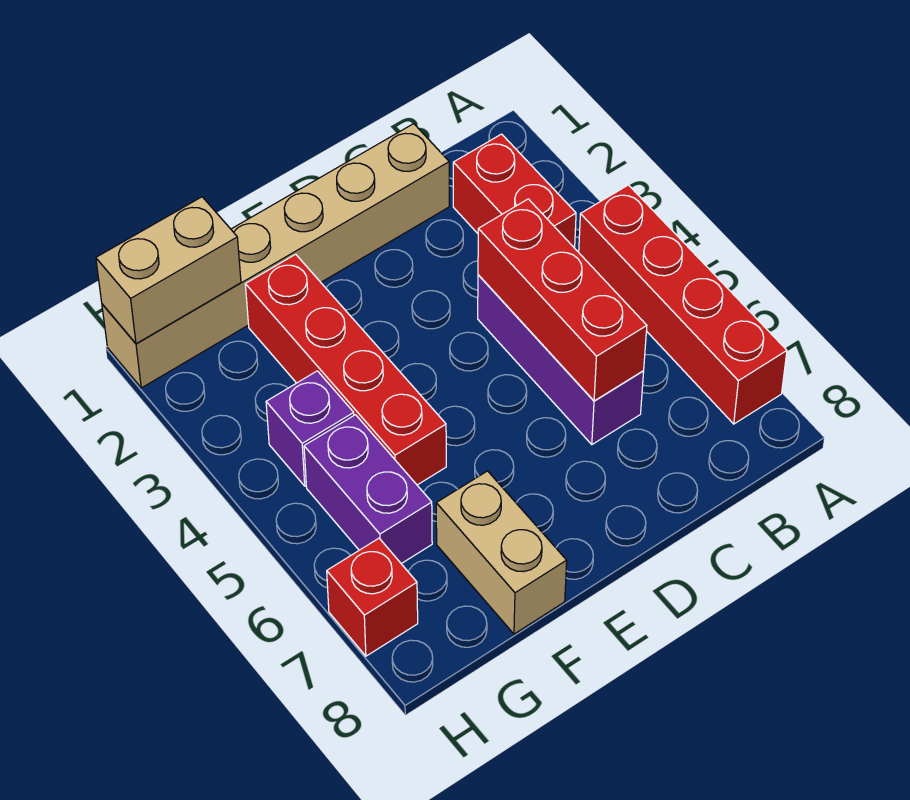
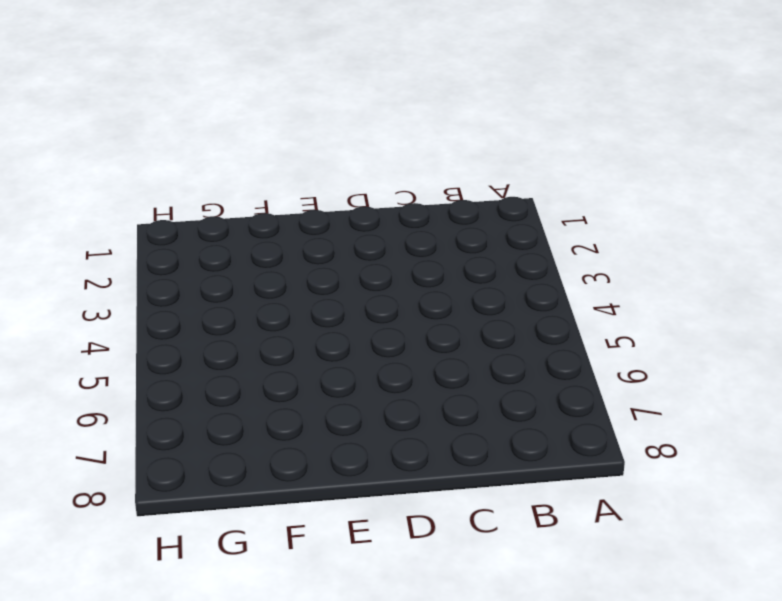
none -> red brick A4:A7 level 1
none -> red brick B2:B3 level 1

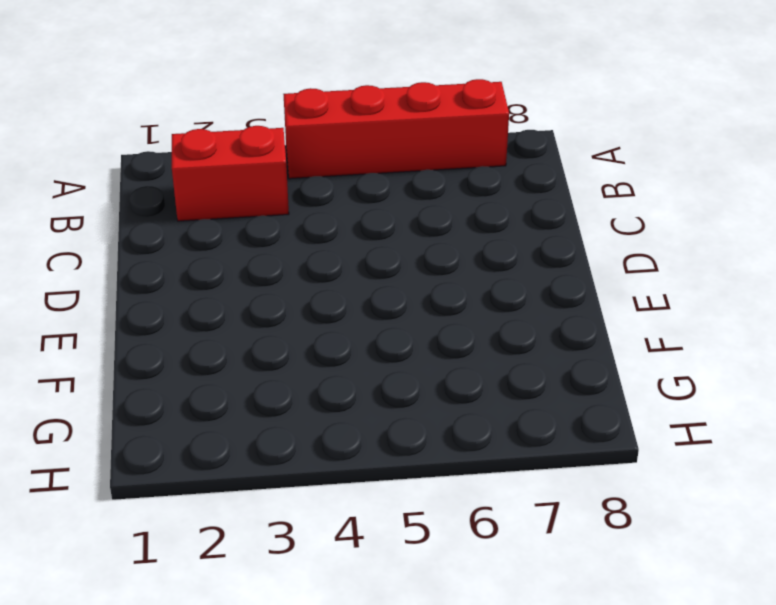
none -> tan brick C1:H1 level 1
none -> purple brick C4:C6 level 1

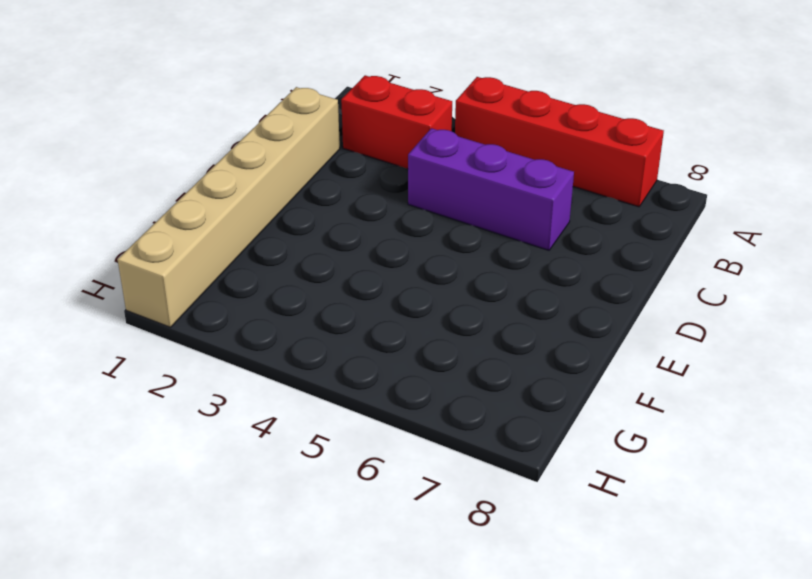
none -> red brick F2:F5 level 1
none -> tan brick F7:F8 level 1

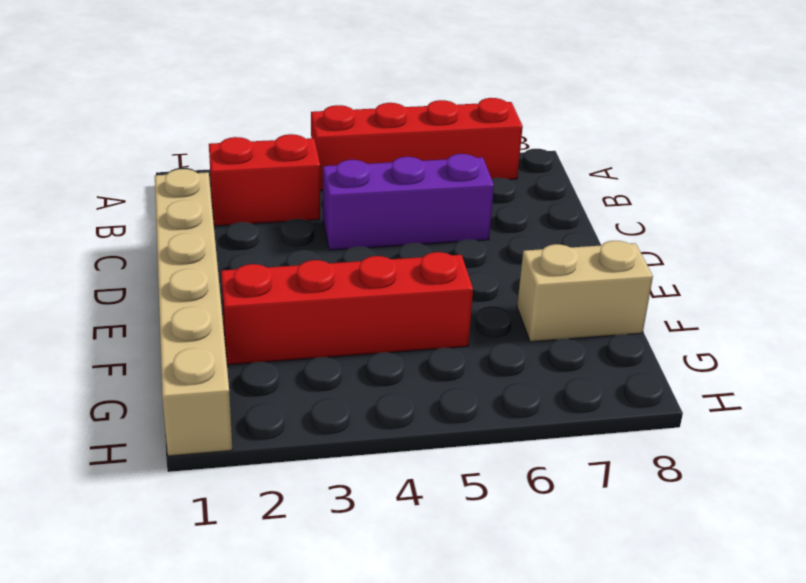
none -> purple brick G4 level 1
none -> purple brick G5:G6 level 1

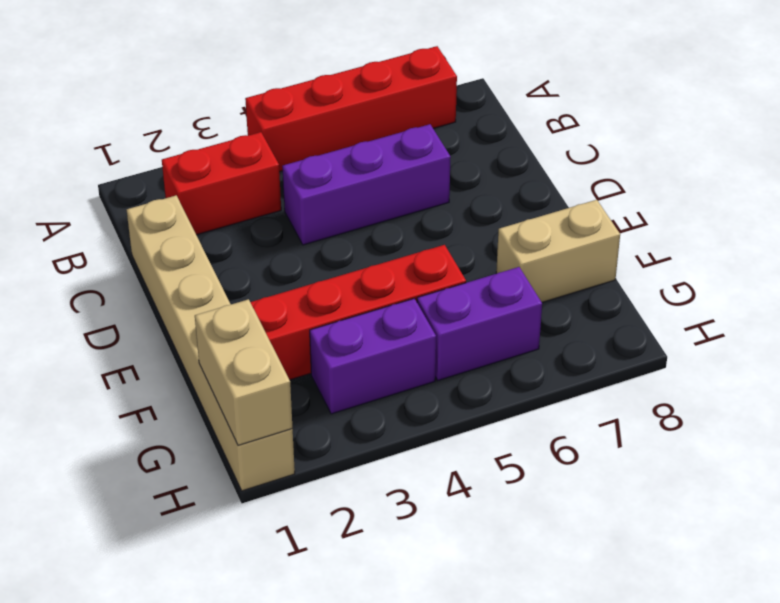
purple brick G3:G4 level 1 -> purple brick G4 level 1
none -> red brick H7 level 1
none -> red brick C4:C6 level 2

